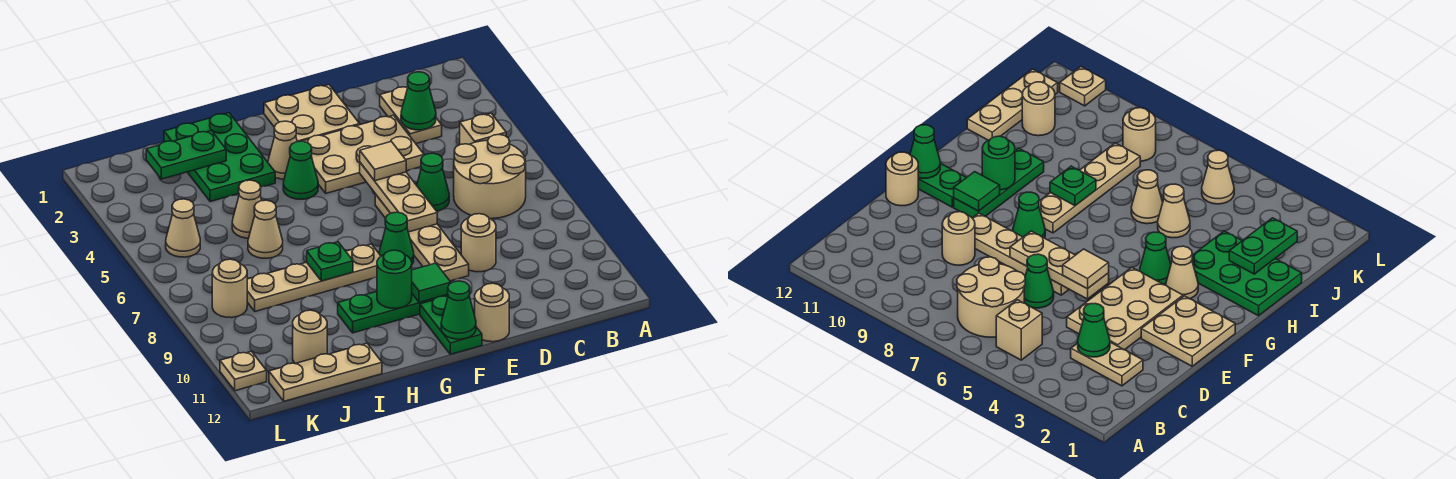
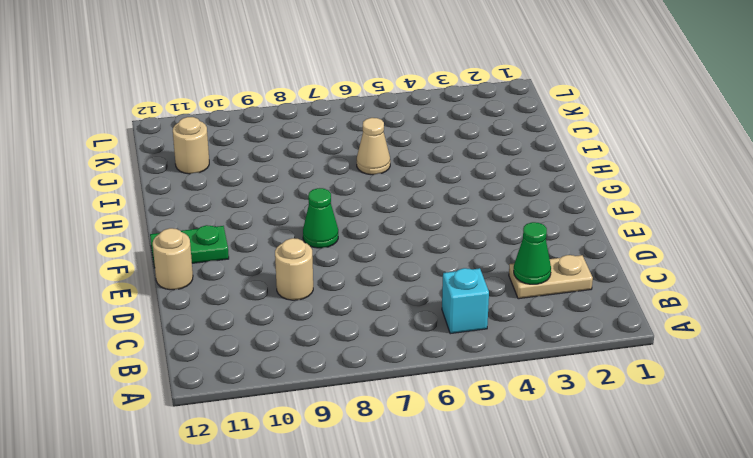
cyan brick B5 level 1 -> tan brick B5 level 1
none -> tan round brick B6:C7 level 1
none -> tan plate D3:F4 level 1
none -> green cone D6 level 1
none -> tan plate E1:F2 level 1

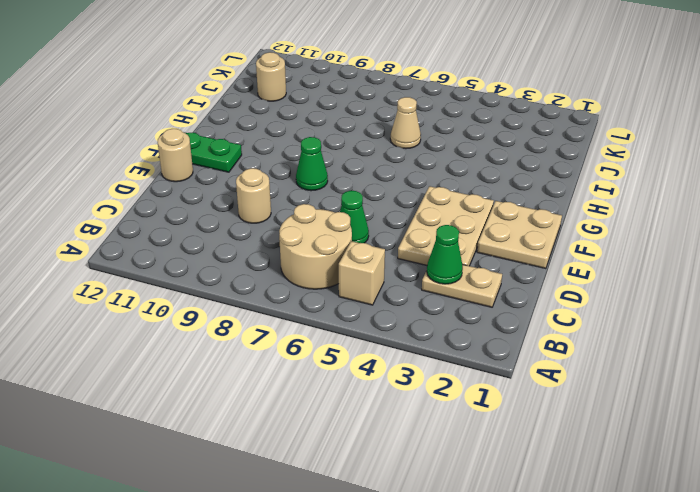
none -> tan plate E6:E9 level 1
none -> green plate F10:H10 level 1
none -> tan cone G3 level 1
none -> green cone G4 level 1

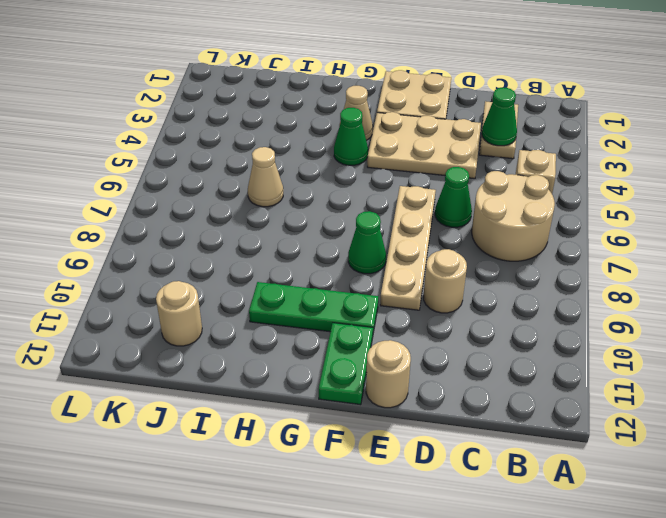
none -> tan plate G8:J8 level 1
none -> green plate H1:I3 level 1
none -> tan cone I5 level 1
none -> tan plate I12:K12 level 1

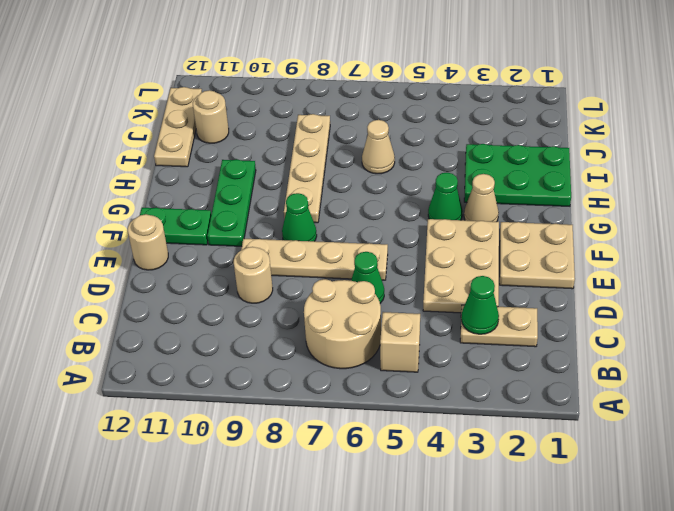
none -> tan cone I5 level 1
none -> tan cone K5 level 1
none -> tan round brick K8 level 1
none -> tan plate L11 level 1

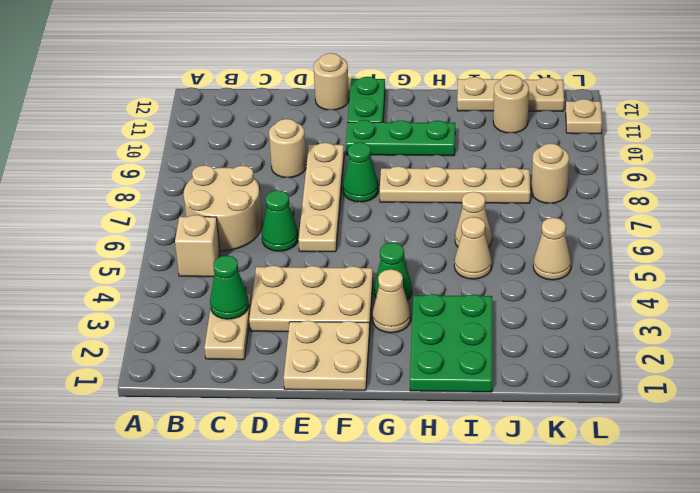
none -> tan plate E5:E7 level 2
none -> green tile F10 level 2
none -> green cone F12 level 2
none -> green round brick G10 level 2

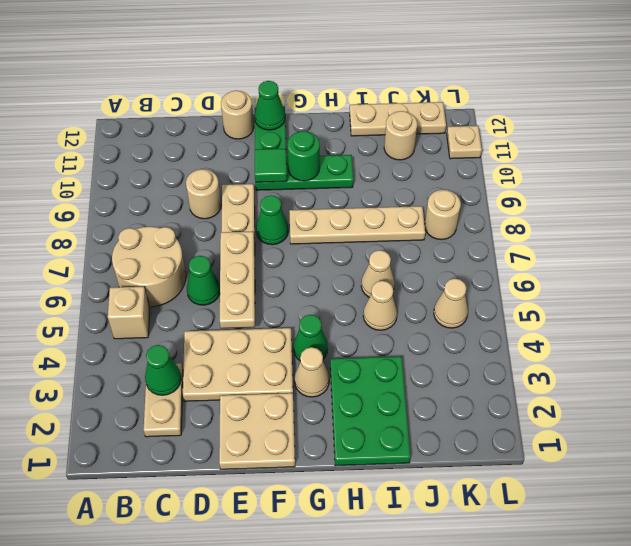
none -> green plate H8 level 2
none -> green plate I2:J2 level 2
none -> tan tile E5 level 3

